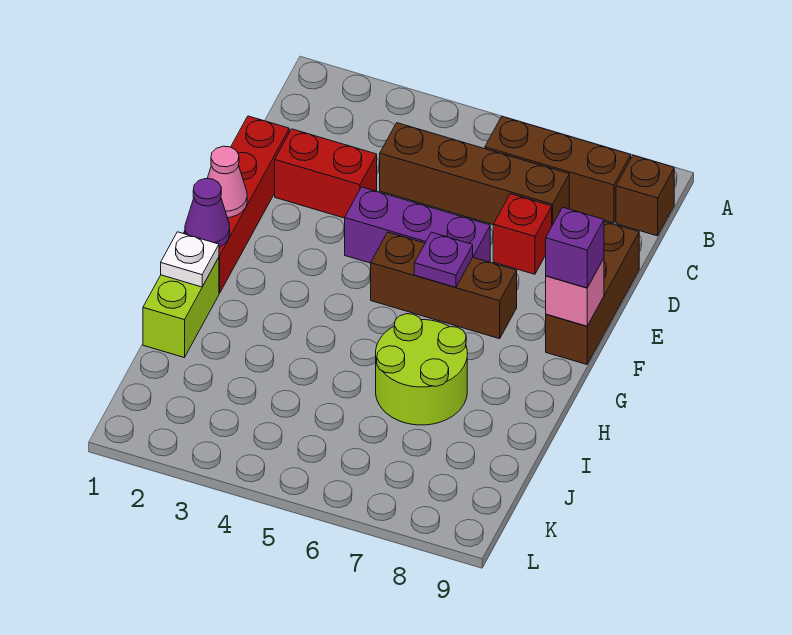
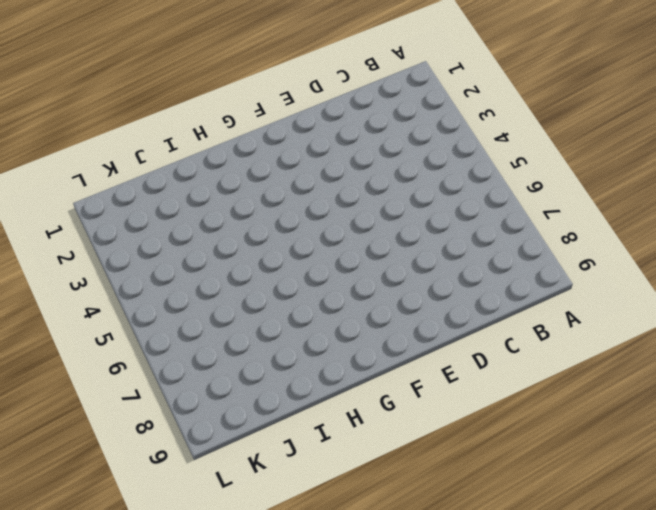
none -> brown brick B6:B8 level 1
none -> brown brick B9 level 1
none -> brown brick C4:C7 level 1

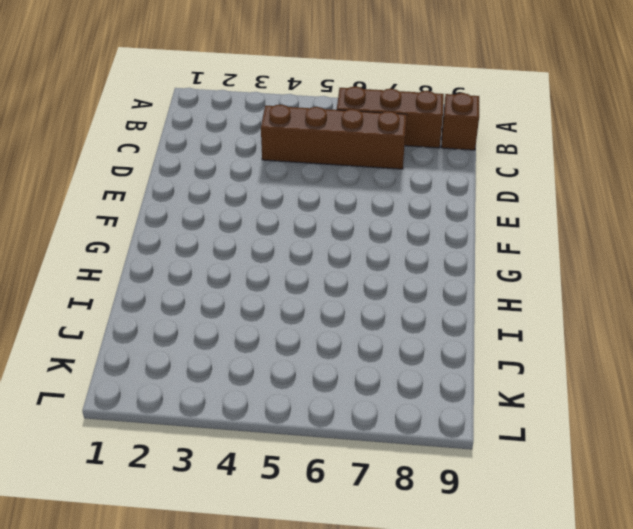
none -> red brick D1:G1 level 1
none -> red brick D2:D3 level 1
none -> red brick D7 level 1

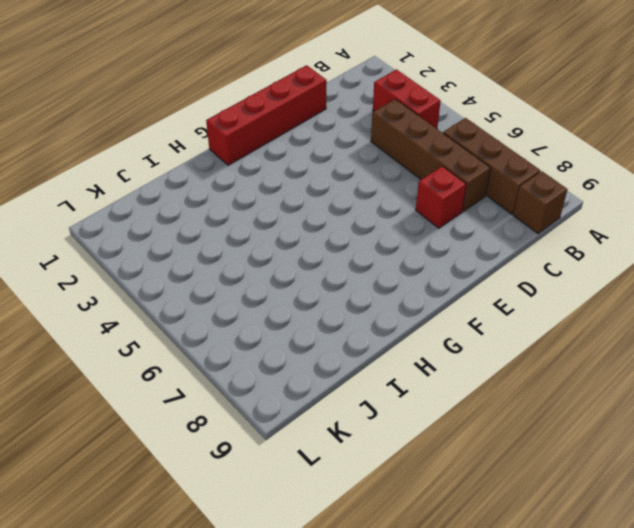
red brick B3:B4 level 1 -> red brick D2:D3 level 1
none -> brown brick D9:F9 level 1
none -> purple brick E4:E6 level 1
none -> brown brick F5:F7 level 1

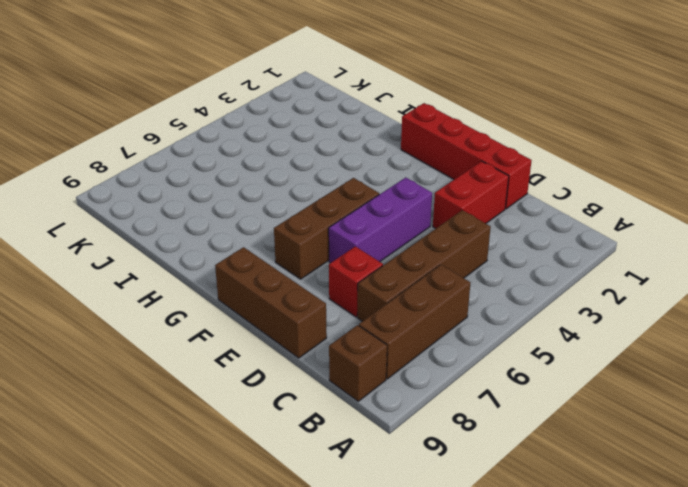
none -> lime brick H1:I1 level 1
none -> lime round brick H6:I7 level 1
none -> pink cone F1 level 2

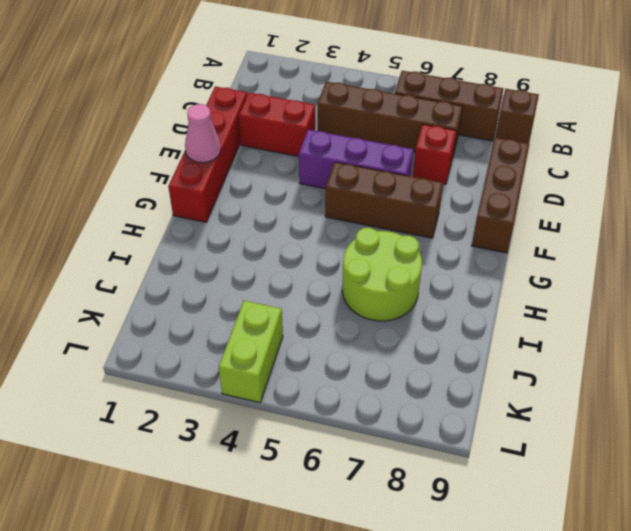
lime brick K4:L4 level 1 -> lime brick H1:I1 level 1
none -> purple plate F6 level 2
none -> pink brick F9 level 2
none -> purple cone G1 level 2

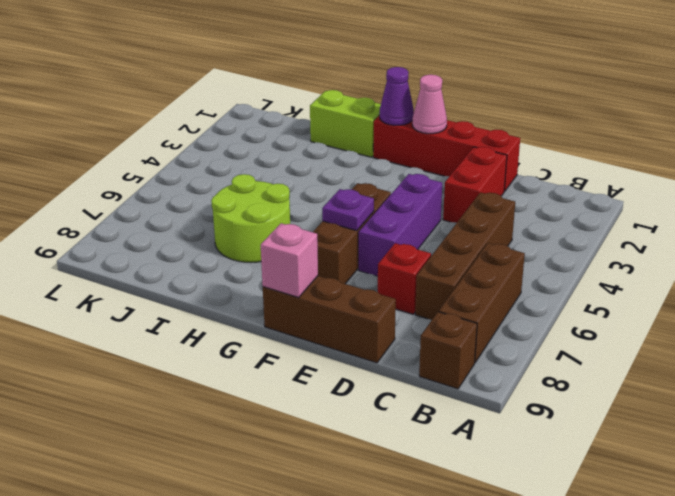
none -> white plate H1 level 2
none -> purple brick F9 level 3

